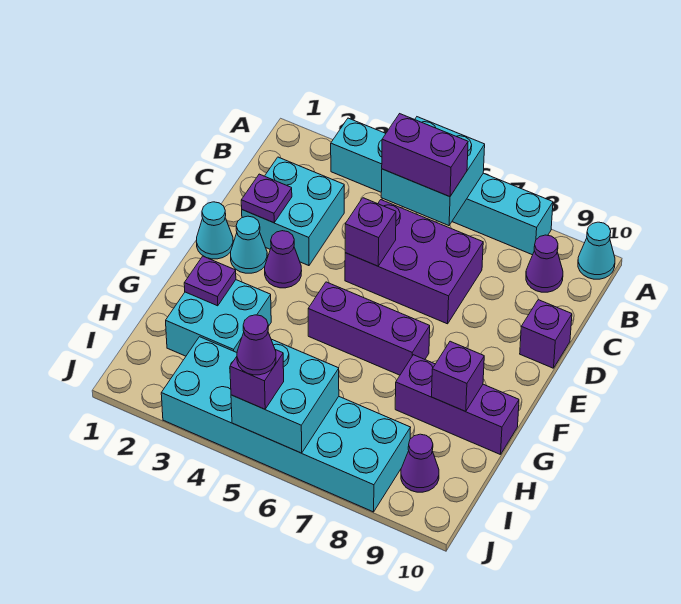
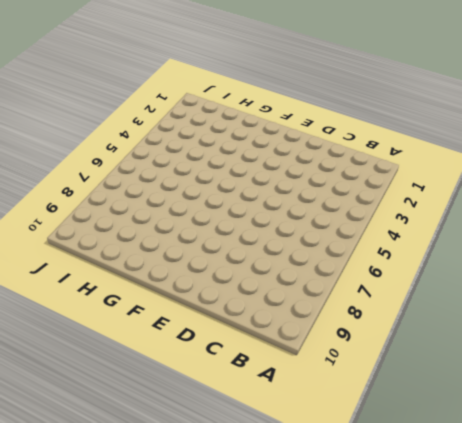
none -> cyan brick A3:A8 level 1
none -> cyan cone A10 level 1
none -> purple cone B9 level 1

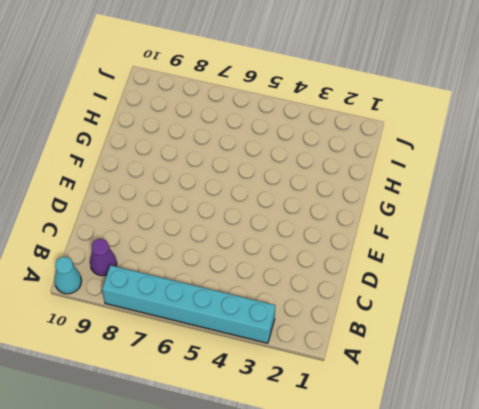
none -> cyan brick C2:D3 level 1
none -> purple brick C5:D7 level 1
none -> purple brick D10 level 1

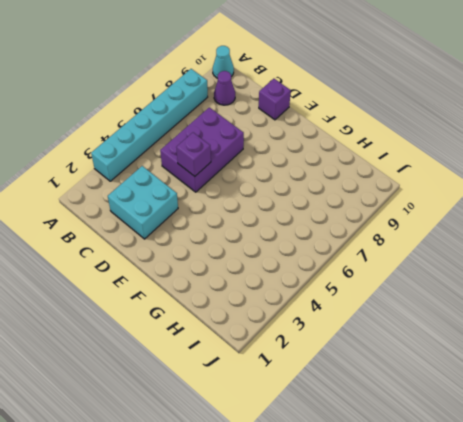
none -> cyan cone E1 level 1
none -> cyan cone E2 level 1
none -> purple cone E3 level 1

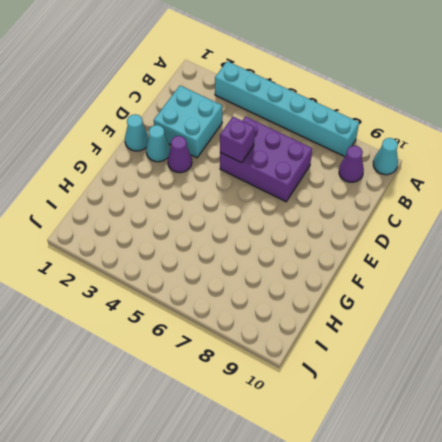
none -> purple brick D10 level 1
none -> purple brick F5:F7 level 1
none -> cyan brick G2:H3 level 1

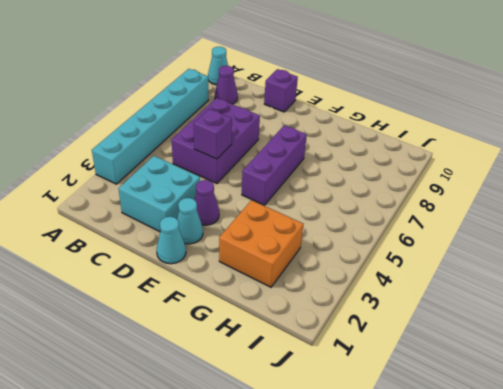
orange brick G2:H3 level 1 -> cyan brick G2:H3 level 1
none -> purple brick G8:G10 level 1
none -> cyan brick I3:J8 level 1
none -> purple cone I9 level 1

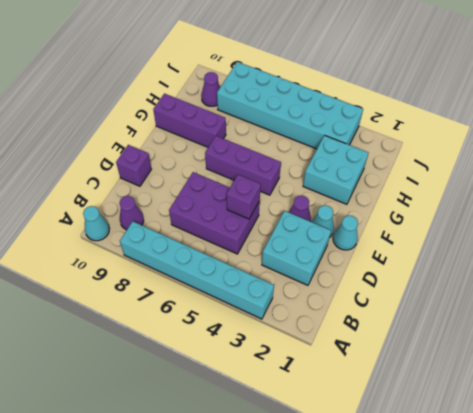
none -> cyan brick A5:B6 level 2
none -> purple plate D2 level 2
none -> purple plate G2 level 2

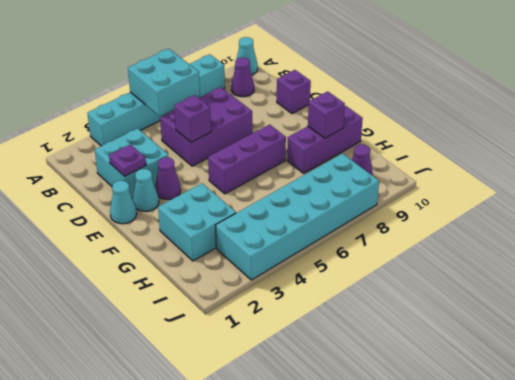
none -> purple plate G2 level 2
none -> cyan brick I5:J6 level 2
none -> purple brick B5:B6 level 3

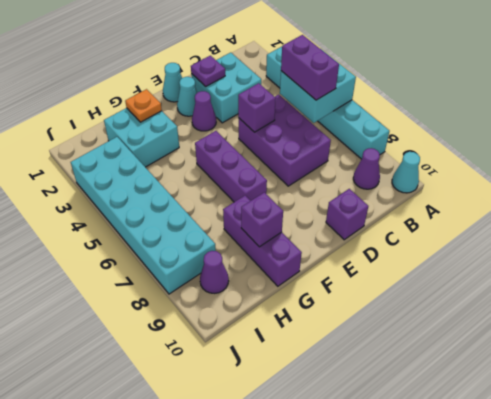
orange plate G2 level 2 -> purple plate G2 level 2
none -> cyan brick I5:J6 level 2
none -> purple brick J5 level 3
none -> purple cone J5 level 4

